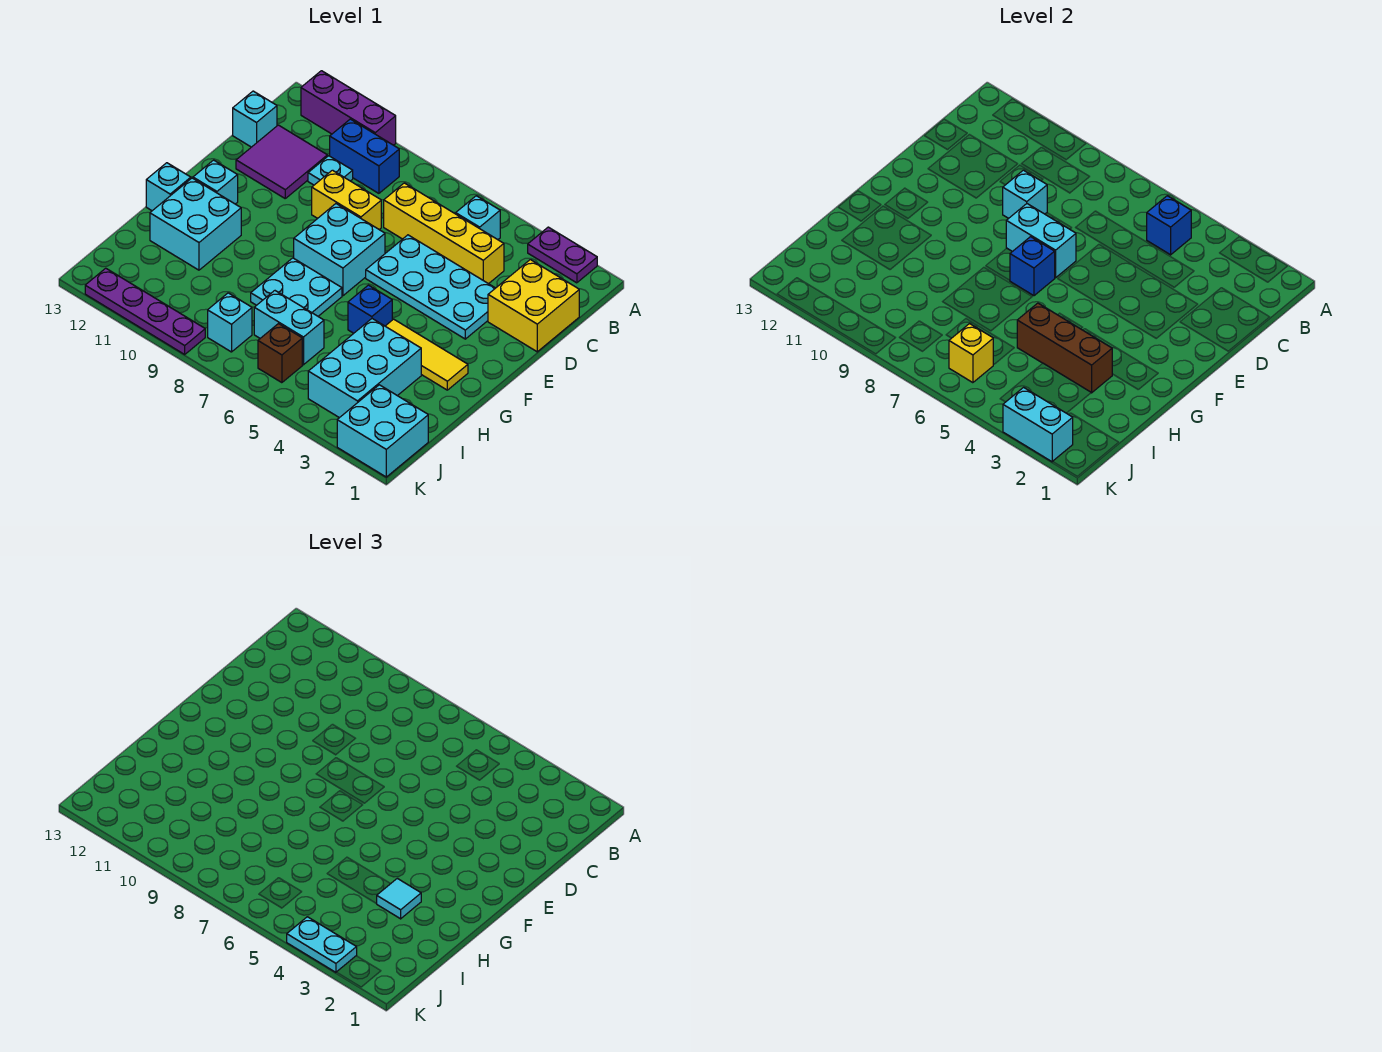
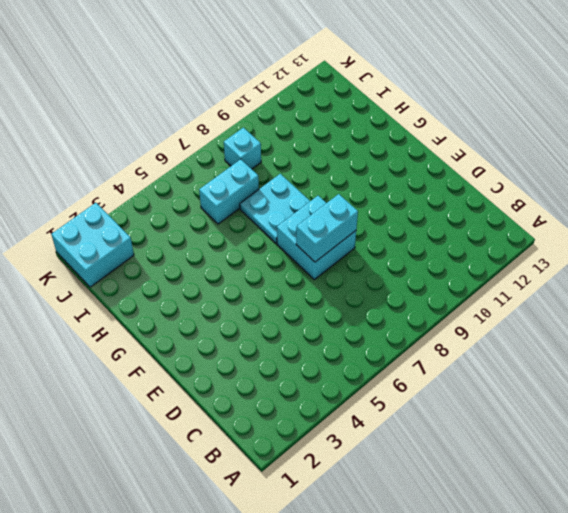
none -> purple plate A2:A3 level 1
none -> purple brick A10:A12 level 1
none -> cyan brick B5 level 1
none -> blue brick B9:B10 level 1

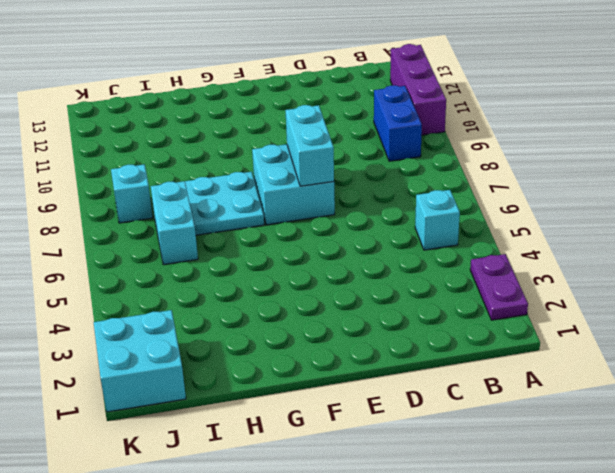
none -> yellow brick C1:D2 level 1
none -> yellow brick C4:C7 level 1
none -> cyan plate C10 level 1
none -> purple tile C11:D12 level 1

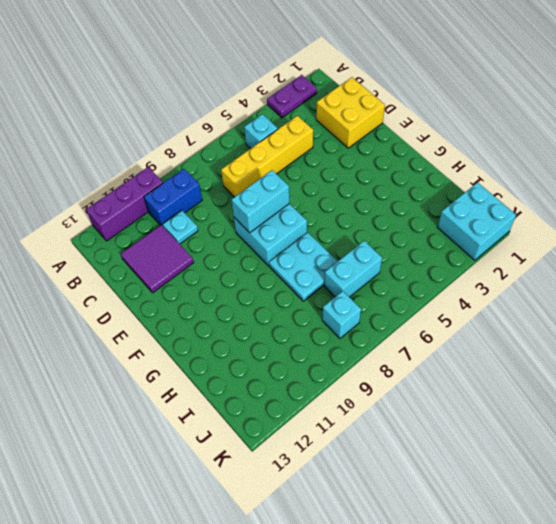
none -> cyan brick C13 level 1
none -> cyan plate D3:E6 level 1
none -> yellow brick D8:D9 level 1
none -> cyan brick F12 level 1

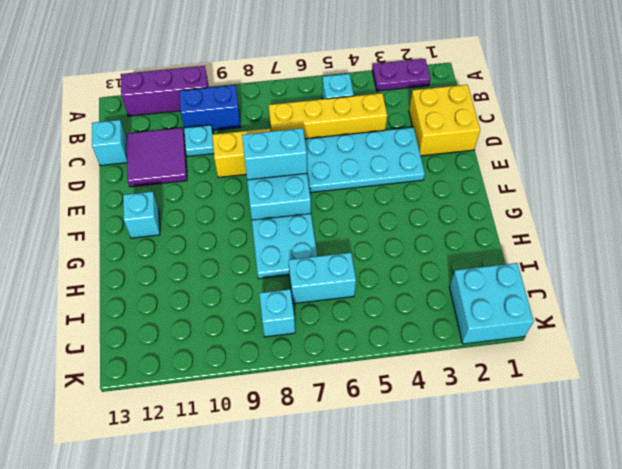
none -> yellow tile G2:G4 level 1
none -> blue brick G5 level 1
none -> cyan brick G11:H12 level 1
none -> cyan brick G13 level 1

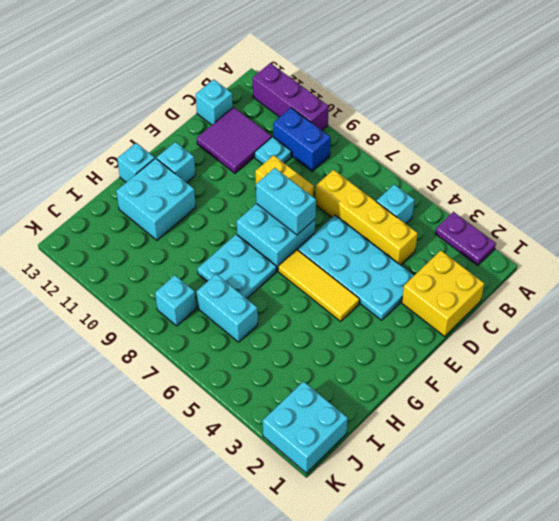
yellow tile F4:F6 level 1 -> yellow tile G2:G4 level 1
none -> blue brick G5 level 1
none -> cyan brick H3:J4 level 1
none -> brown brick J6 level 1
none -> purple plate K9:K12 level 1

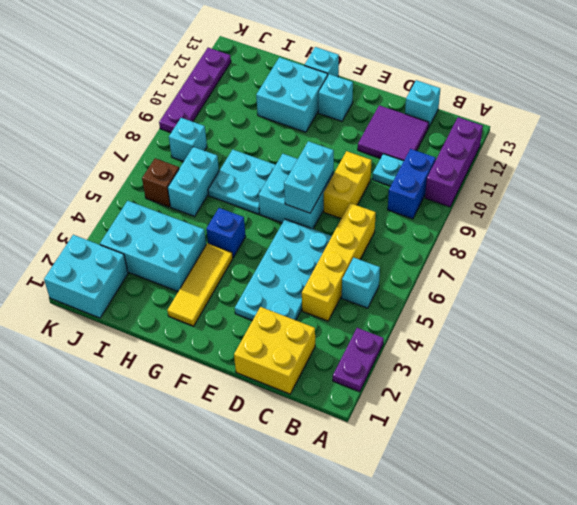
none -> blue brick B5 level 2
none -> cyan brick D9 level 2
none -> blue brick F7 level 2
none -> brown brick H3:H5 level 2

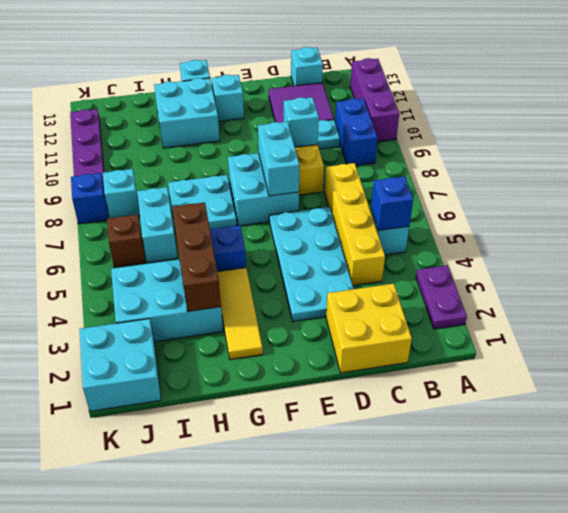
blue brick K8 level 1 -> blue brick F7 level 2
none -> yellow brick J6 level 2
none -> cyan brick K2:K3 level 2
none -> cyan tile H3 level 3
none -> cyan plate K3:K4 level 3

